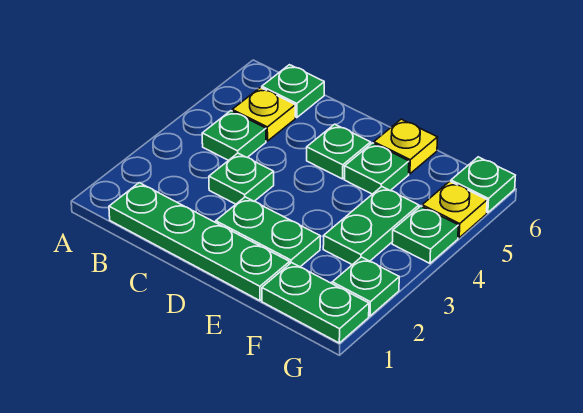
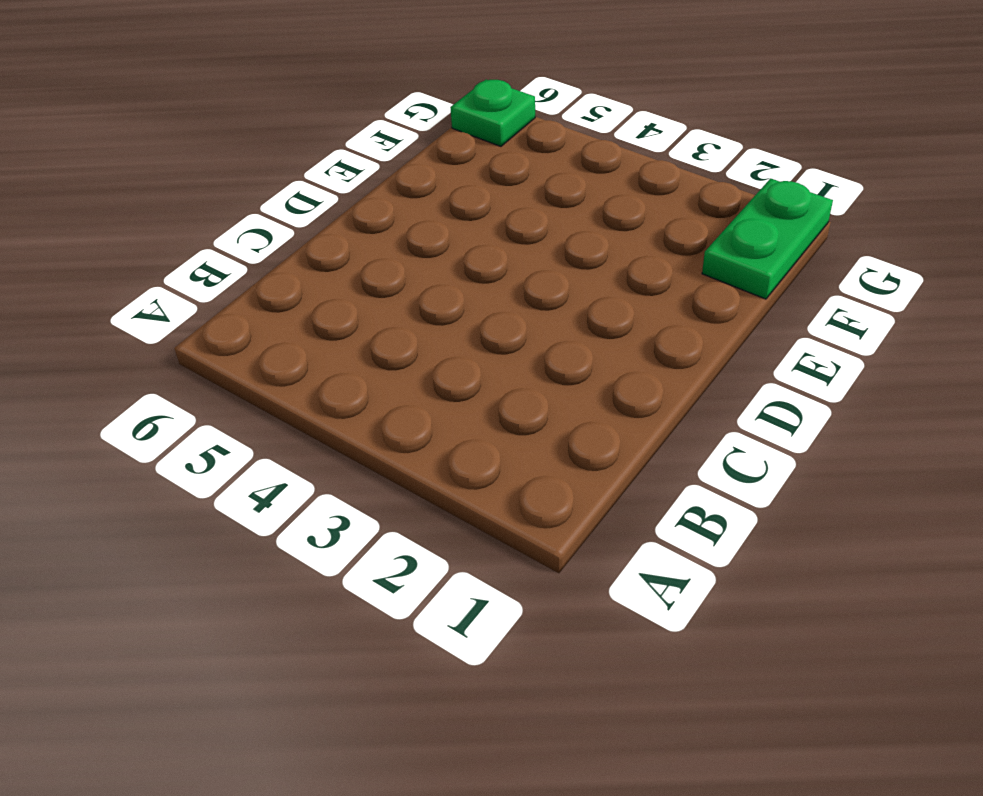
none -> green plate B1:E1 level 1
none -> green plate B4 level 1
none -> yellow plate B5 level 1

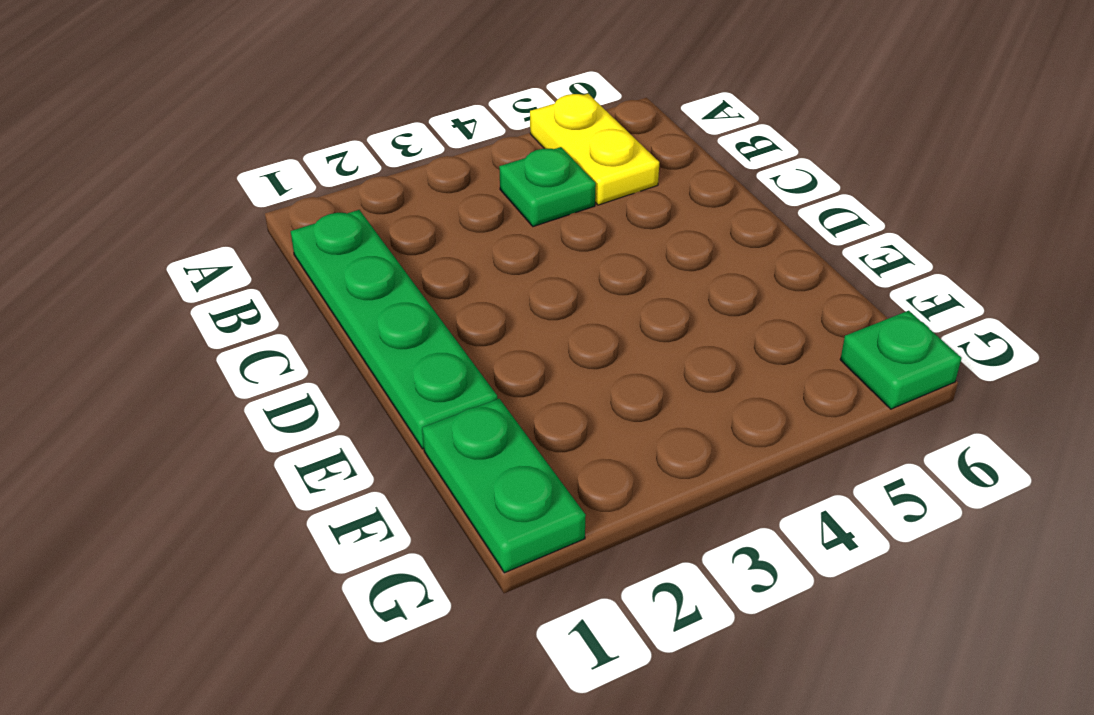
yellow plate A5:B5 level 1 -> yellow plate B5 level 1
none -> green plate B6 level 1
none -> green plate C3 level 1
none -> green plate D2:E2 level 1

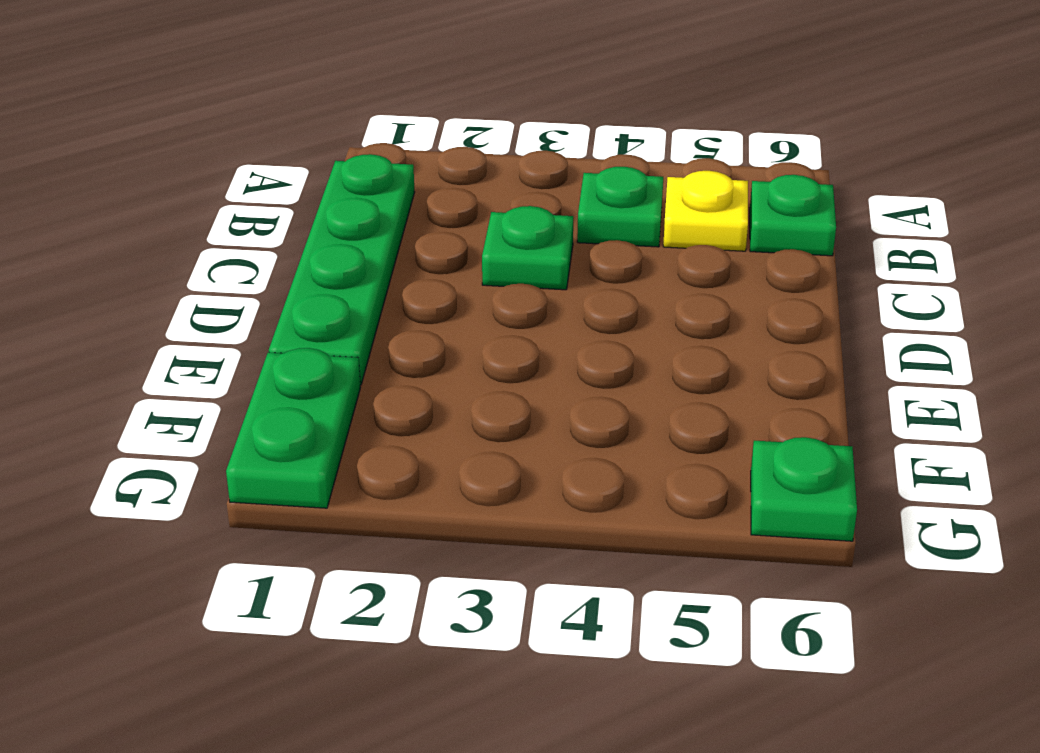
none -> green plate D2:E2 level 1
none -> green plate D5 level 1
none -> green plate E5 level 1

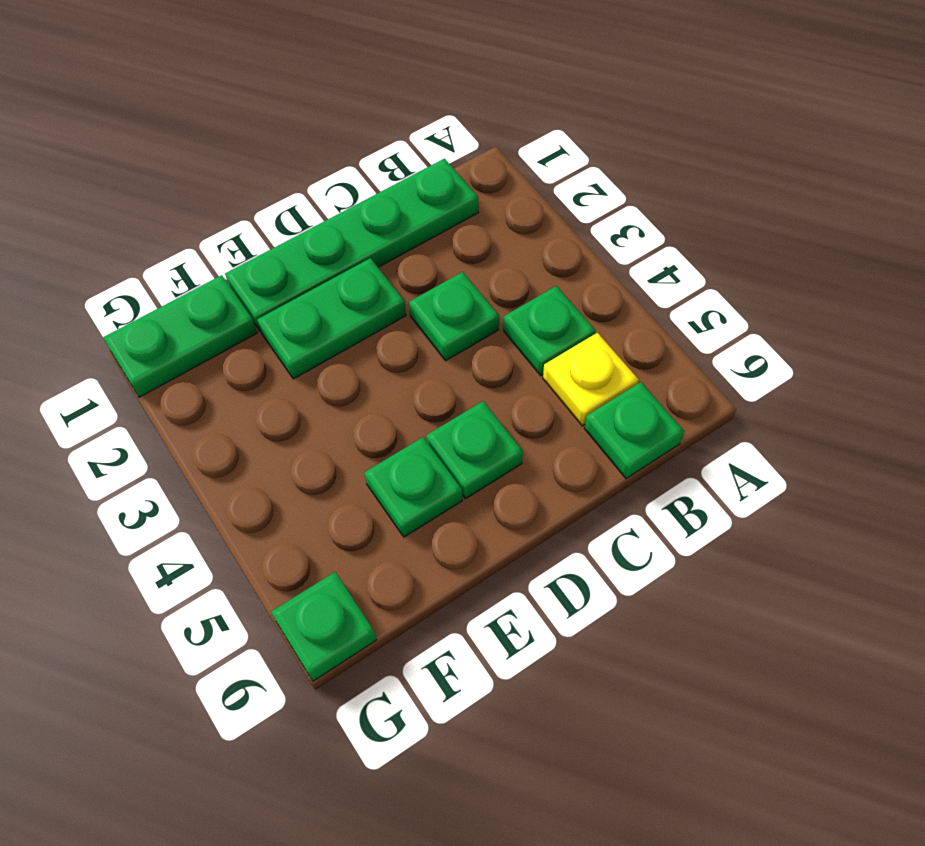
none -> yellow plate E6 level 1
none -> green plate F3:F4 level 1
none -> green plate G2 level 1

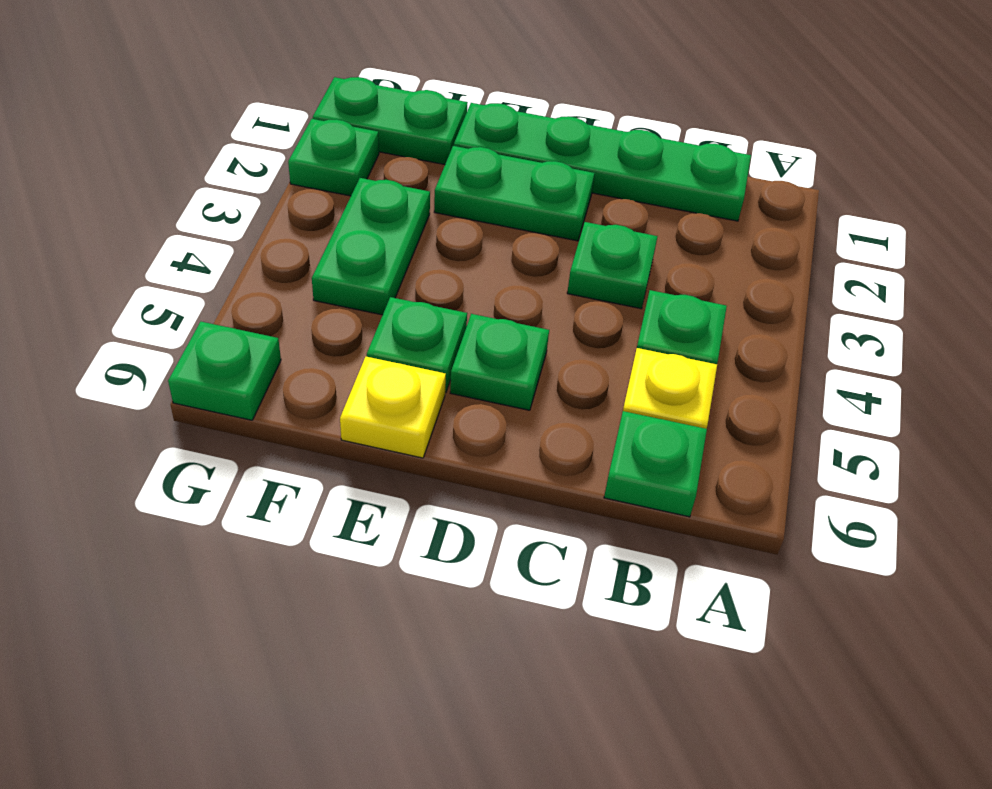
none -> green plate G4 level 1
none -> yellow plate G5 level 1

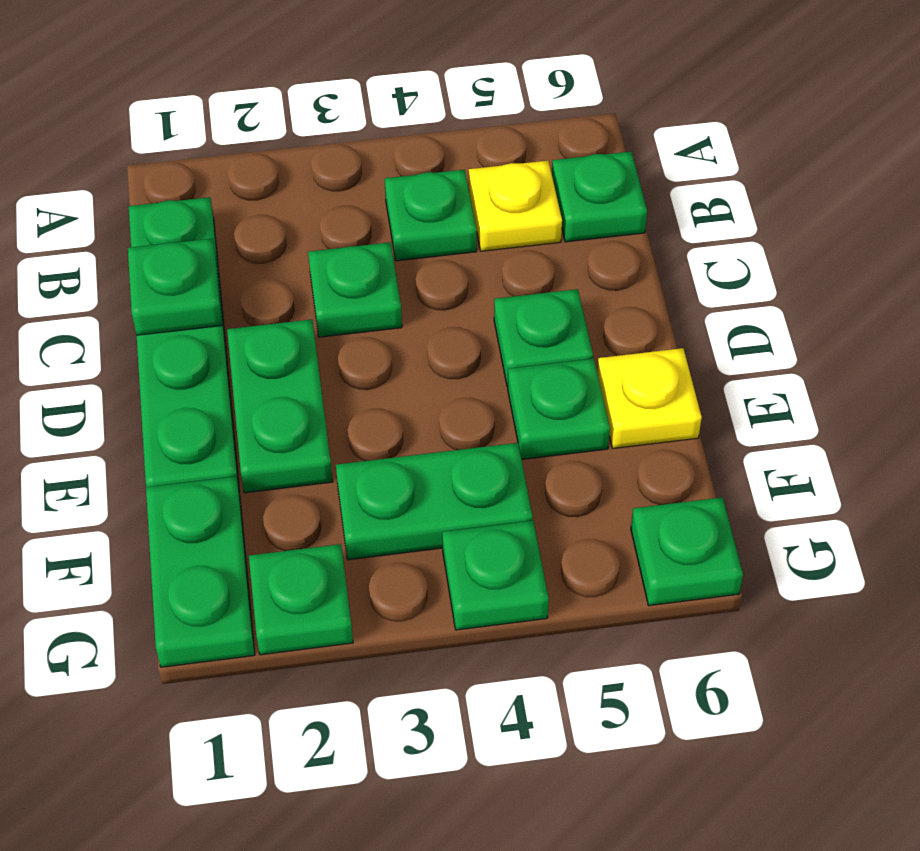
green plate C1 level 2 -> none
none -> yellow plate G5 level 1

